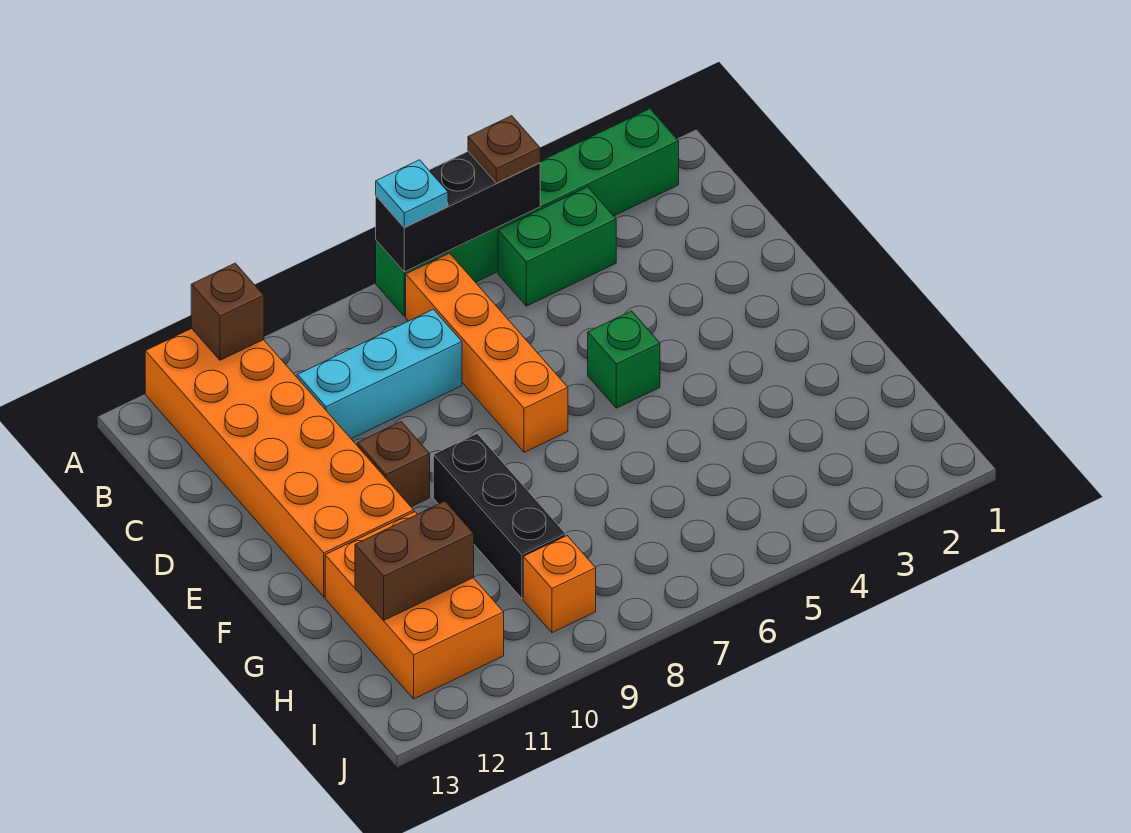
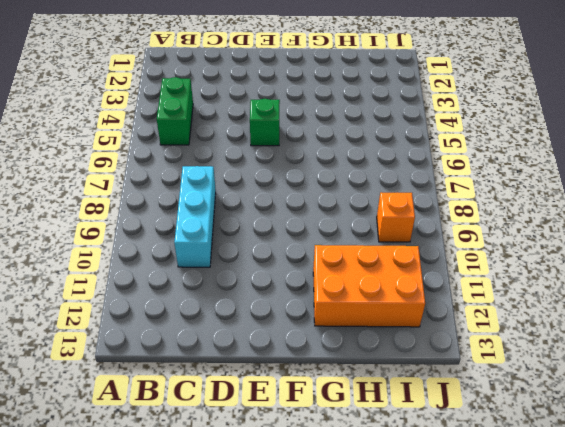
none -> green brick A2:A7 level 1
none -> orange brick A11:F12 level 1
none -> orange brick B7:E7 level 1

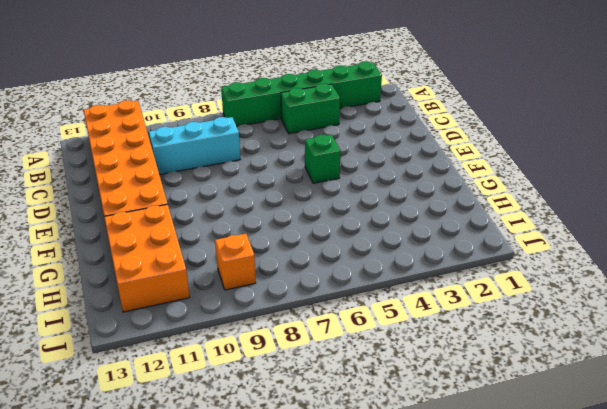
none -> orange brick B7:E7 level 1
none -> brown brick E10 level 1
none -> black brick F9:H9 level 1

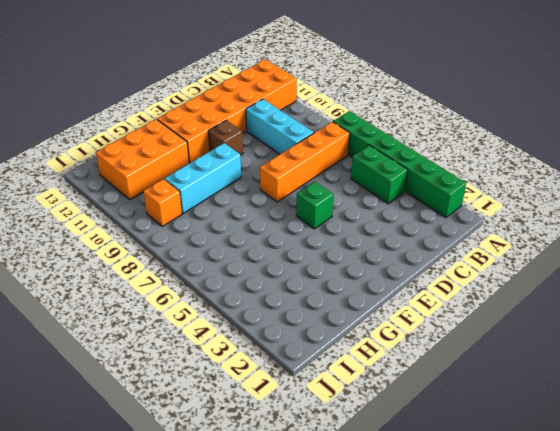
cyan brick F9:H9 level 1 -> black brick F9:H9 level 1
none -> black brick A5:A7 level 2
none -> brown brick A11 level 2
none -> brown brick H11:H12 level 2

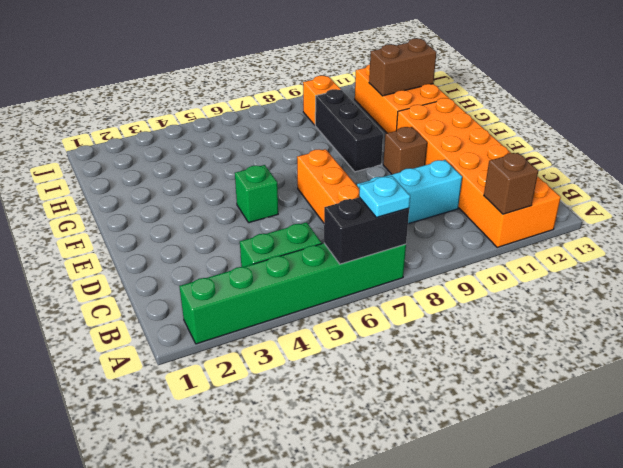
black brick A6:A7 level 2 -> black brick A5:A7 level 2
none -> brown plate A5 level 3

